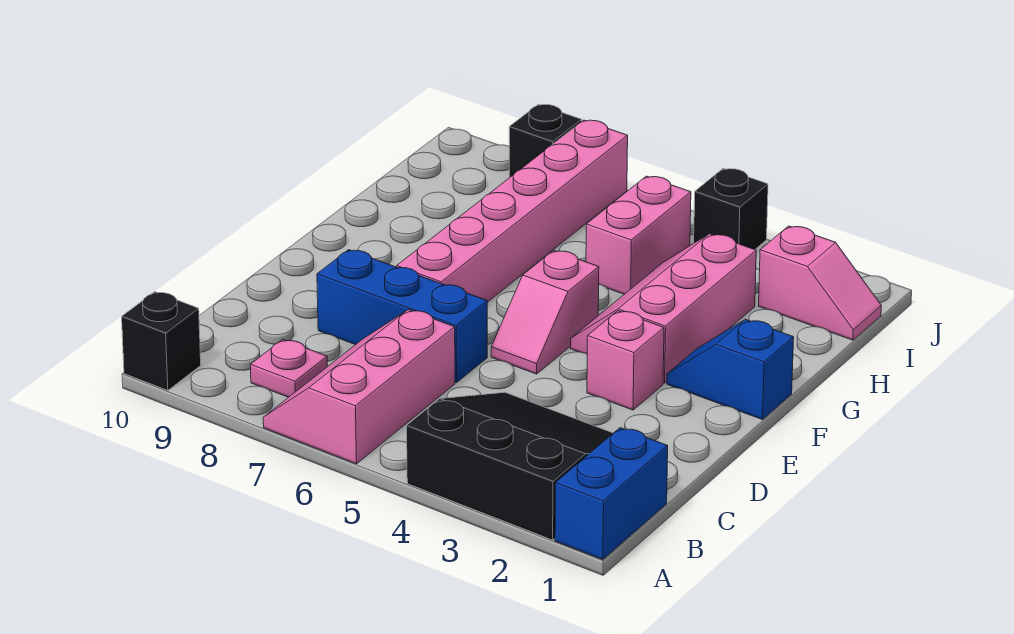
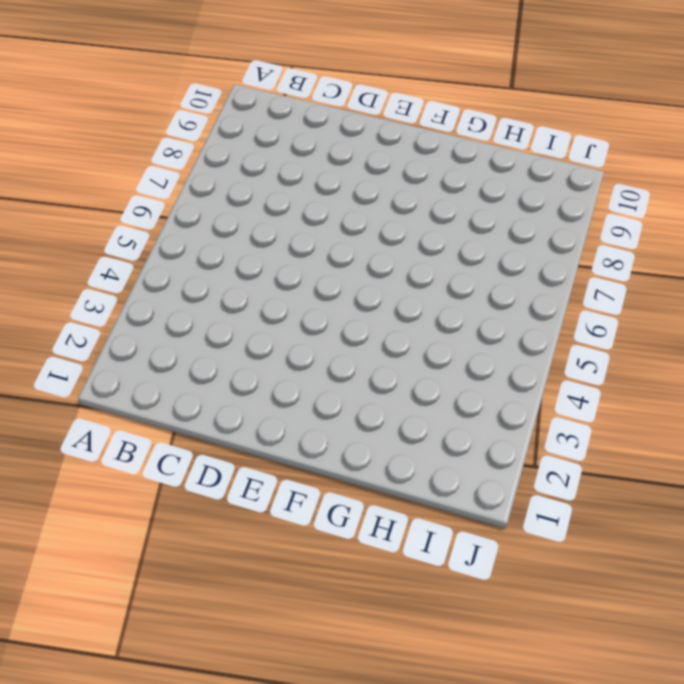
none -> blue brick A1:B1 level 1
none -> black slope A2:C4 level 1 top A
none -> pink slope A6:C7 level 1 top 6

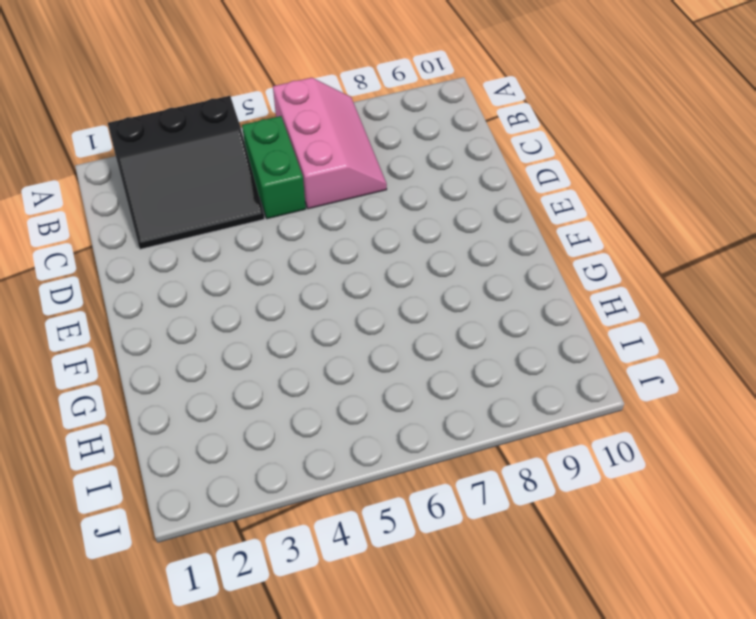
green brick B5:C5 level 1 -> none
none -> blue brick A1:B1 level 1
none -> black brick A10 level 1
none -> pink plate B8 level 1

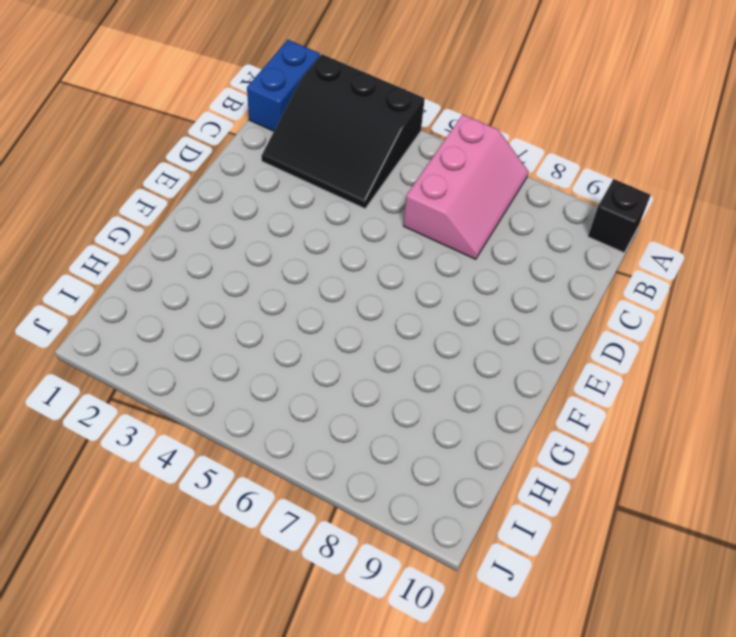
none -> pink plate B8 level 1
none -> blue brick D6:D8 level 1
none -> pink brick E3 level 1

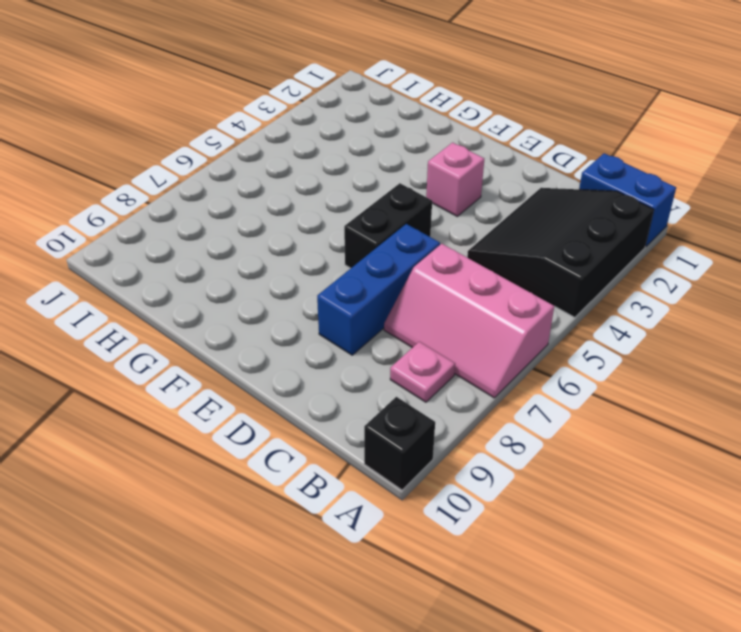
black brick E5:E6 level 1 -> pink slope E5:F5 level 1 top F
none -> pink brick E7:J7 level 1
none -> blue slope F1:F2 level 1 top 1
none -> pink slope F3:H4 level 1 top 3

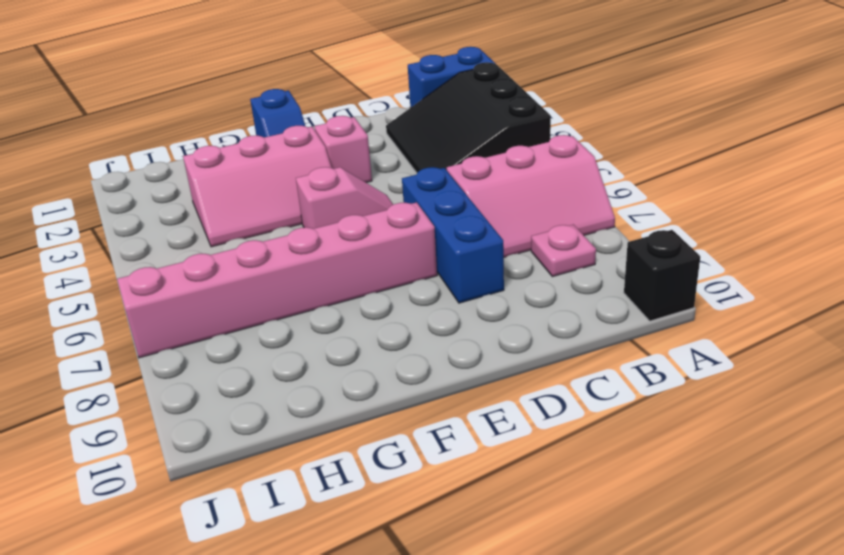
none -> pink brick H5:I5 level 1
none -> pink slope I1:I2 level 1 top 2
none -> black brick J4 level 1

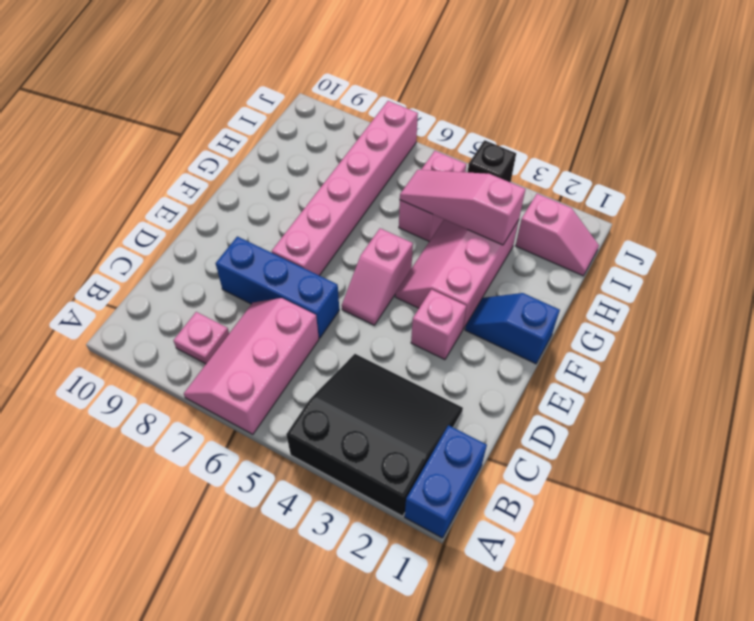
pink slope H3:H5 level 2 top 3 -> none
none -> black brick A10 level 1
none -> black brick J8 level 1

